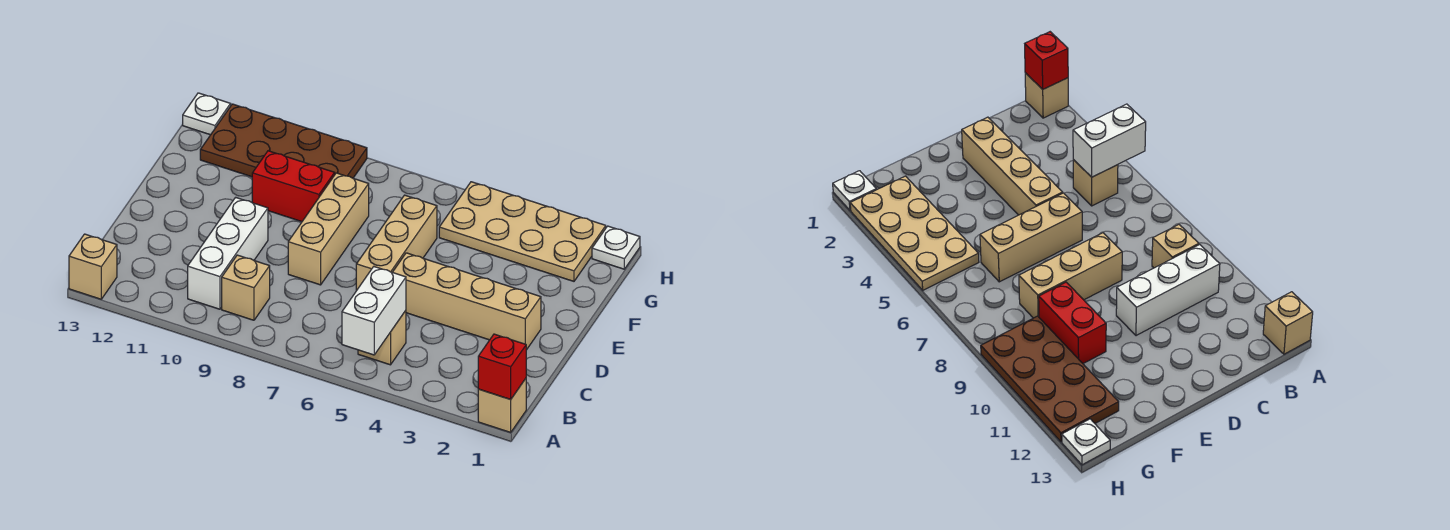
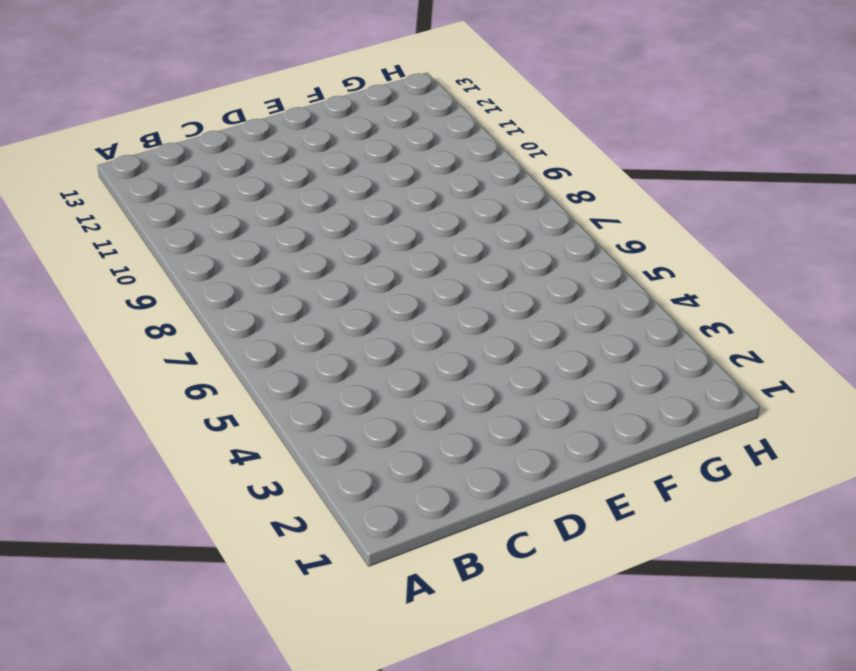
none -> tan brick A1 level 1
none -> tan brick A13 level 1
none -> tan brick B5 level 1

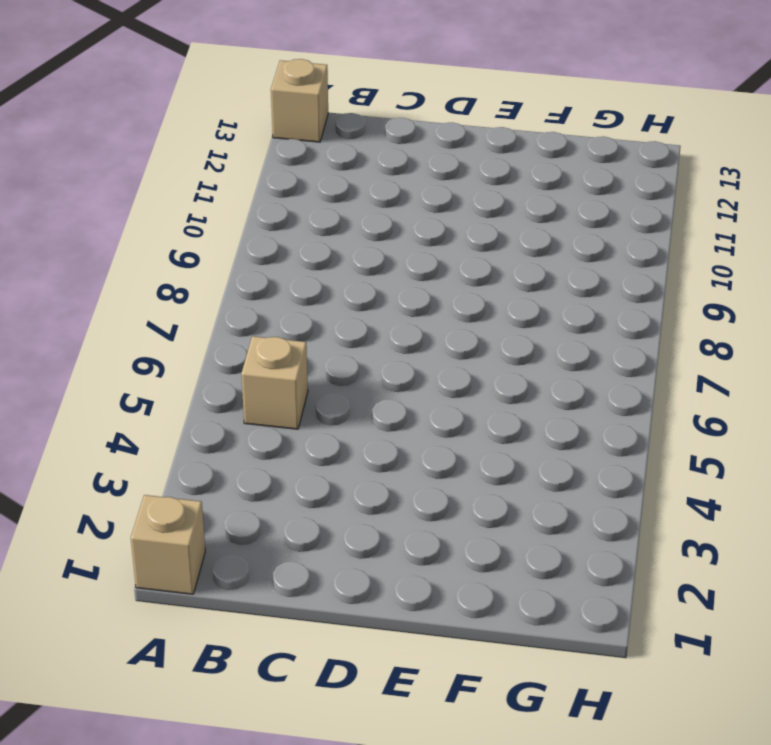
none -> tan brick B9 level 1
none -> white brick B10:D10 level 1
none -> tan brick D2:D5 level 1

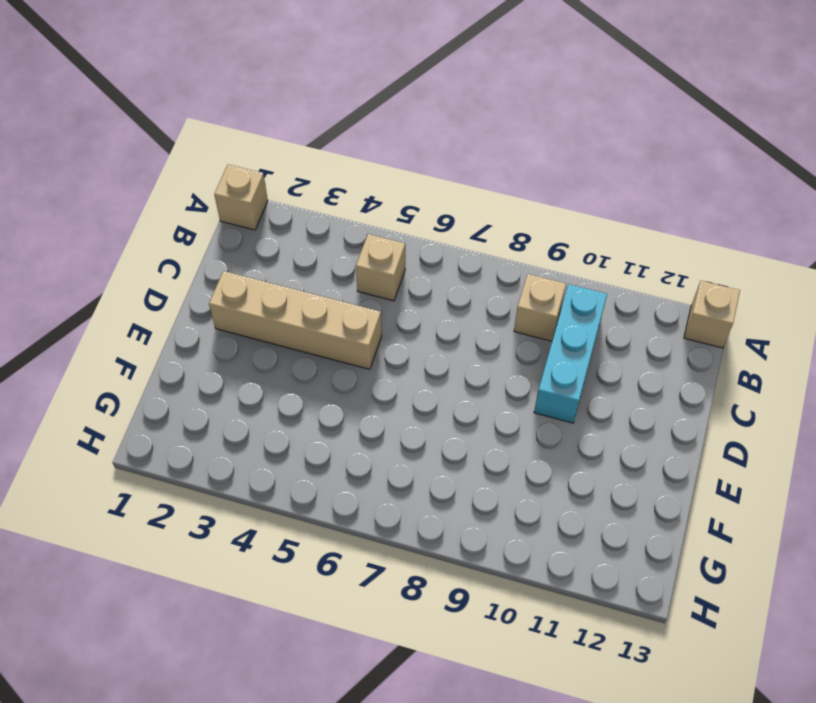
cyan brick B10:D10 level 1 -> white brick B10:D10 level 1
none -> tan brick D6:F6 level 1
none -> tan brick D8:F8 level 1
none -> red brick F9:F10 level 1

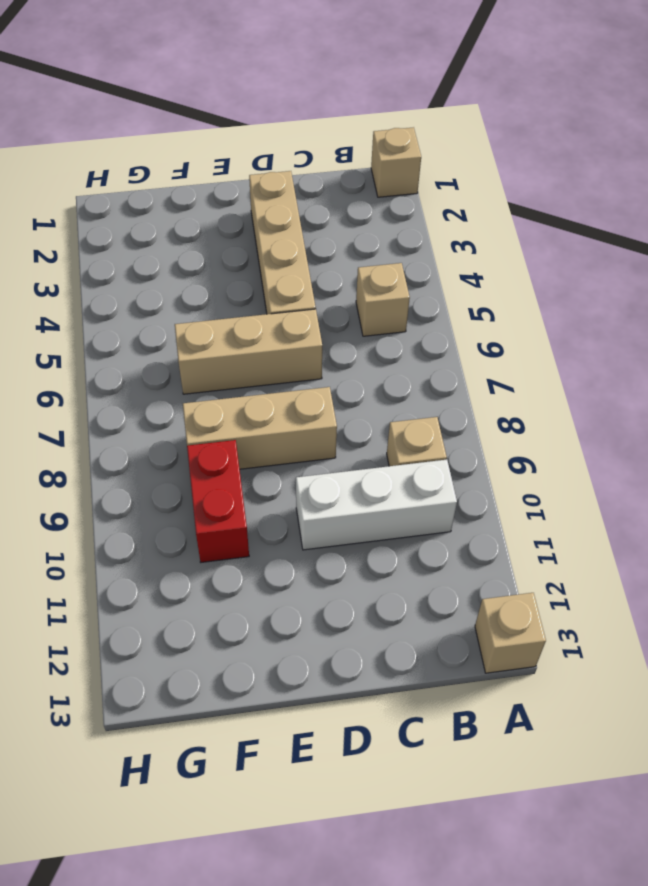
none -> tan plate G2:H5 level 1
none -> brown plate G9:H12 level 1
none -> white plate H1 level 1

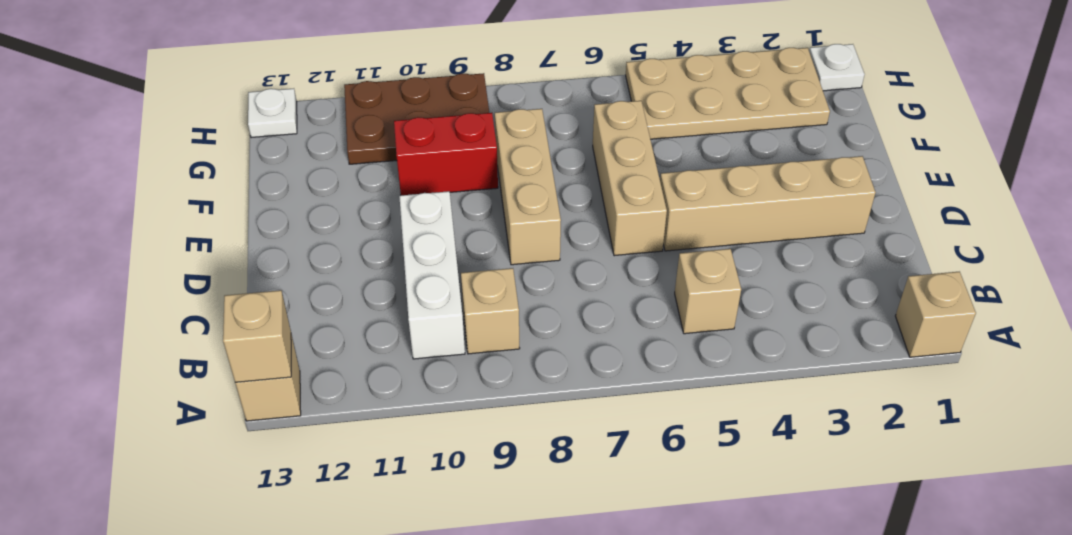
tan brick A13 level 2 -> none
brown plate G9:H11 level 1 -> brown plate G9:H12 level 1
none -> red brick A1 level 2
none -> white brick A5:B5 level 2

